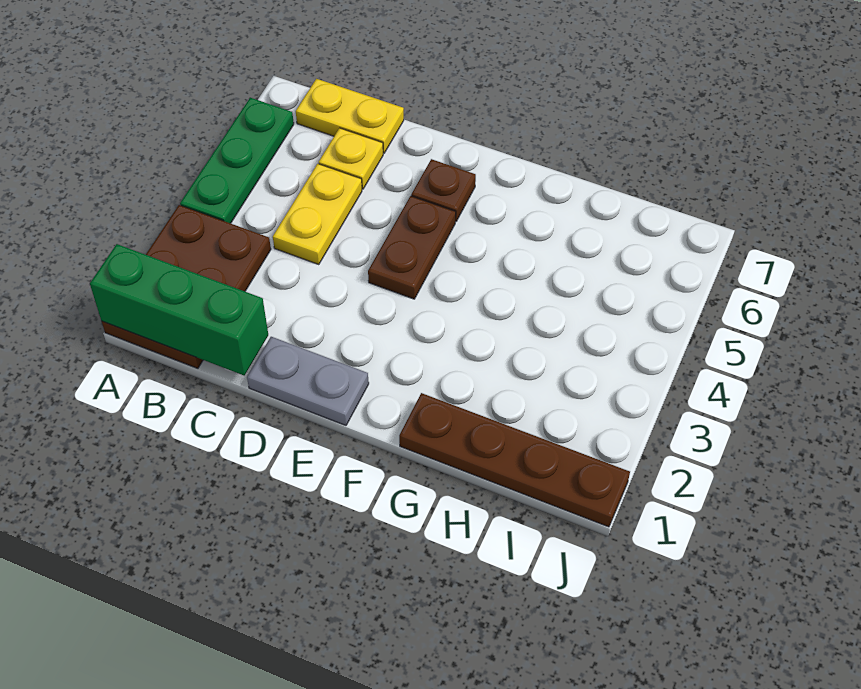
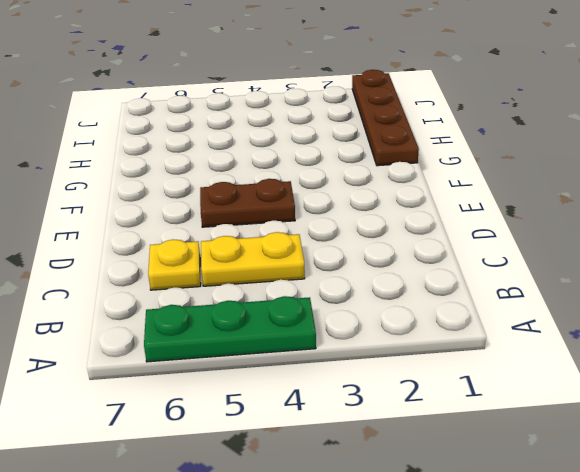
none -> brown plate A1:B3 level 1
none -> yellow plate B7:C7 level 1

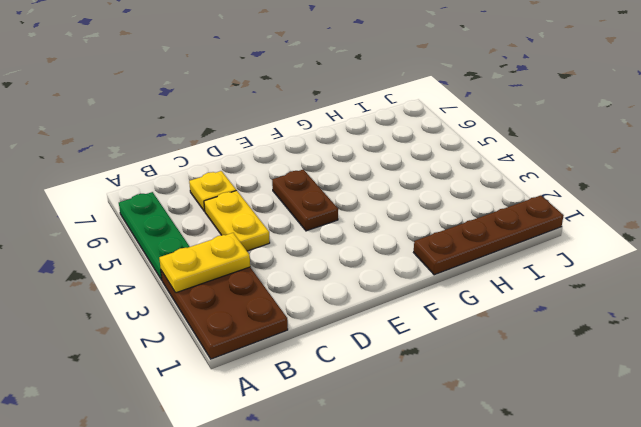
yellow plate A3:B3 level 2 -> yellow plate B7:C7 level 1
none -> grey plate D1:E1 level 1
none -> brown plate E6 level 1

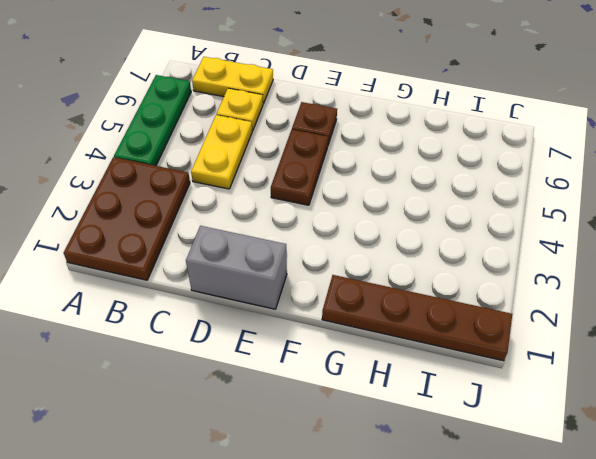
grey brick D1:E1 level 1 -> grey plate D1:E1 level 1
none -> green brick A1:C1 level 2

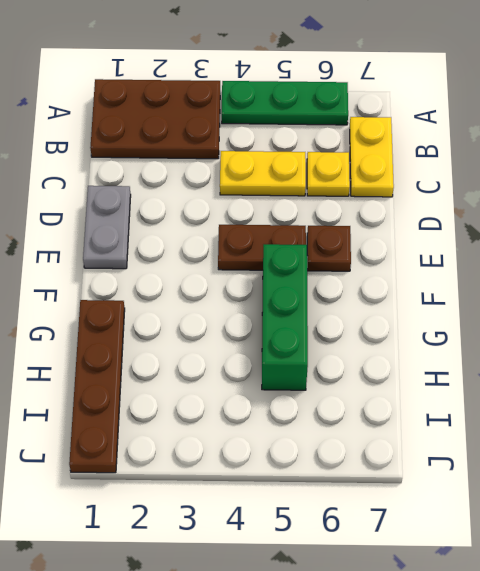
green brick F5:H5 level 1 -> green brick A1:C1 level 2

